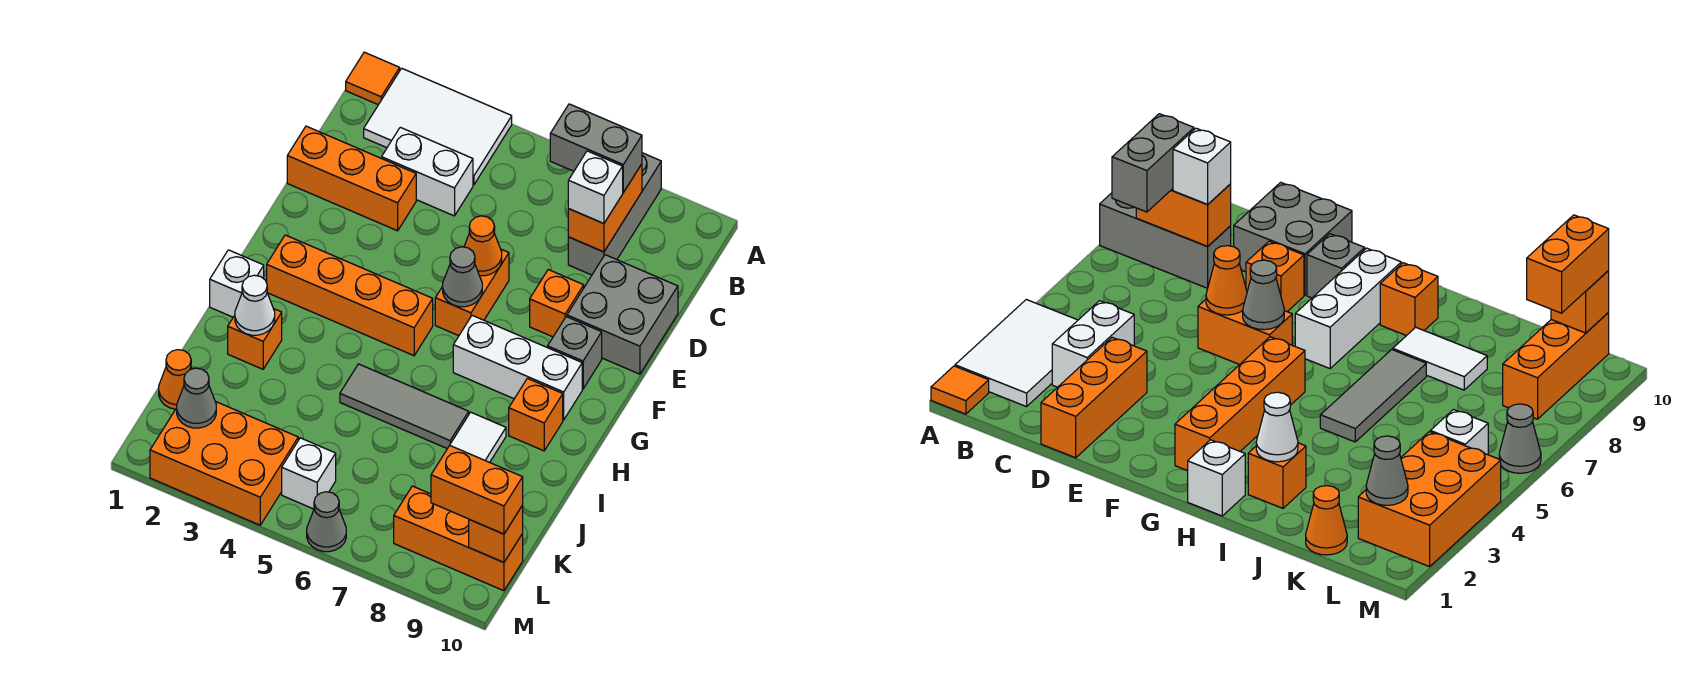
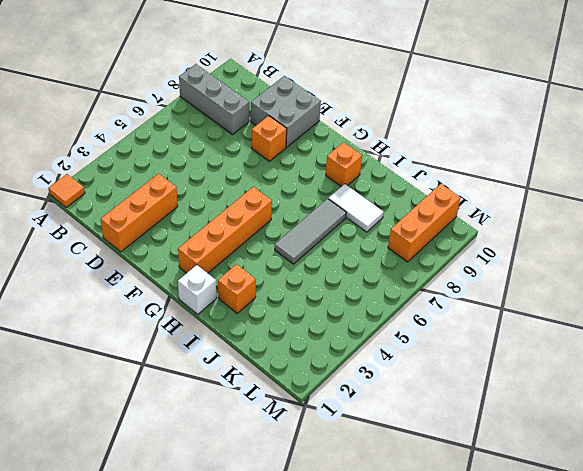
none -> white tile A2:B4 level 1
none -> white brick C3:C4 level 1
none -> orange brick E6:F6 level 1
none -> grey brick F9 level 1

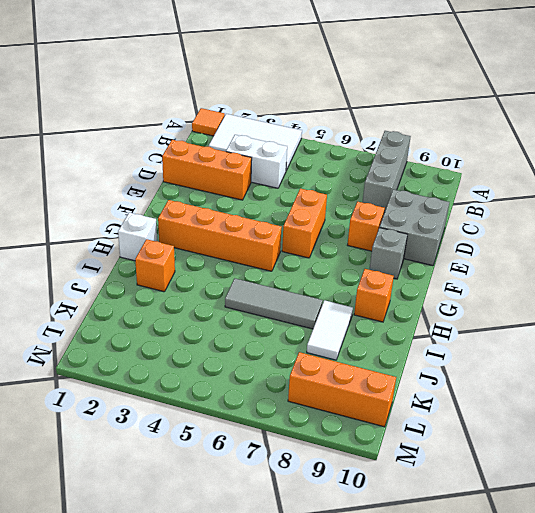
none -> white brick G7:G9 level 1
none -> orange cone K1 level 1
none -> orange brick L2:M4 level 1
none -> white brick L5 level 1

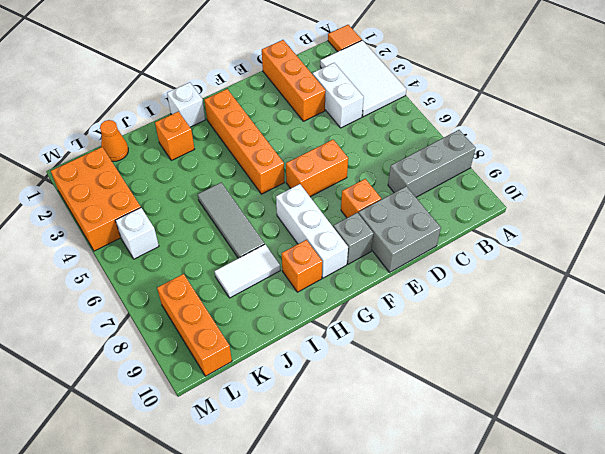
none -> grey cone M6 level 1
none -> orange brick B8:C8 level 2
none -> orange cone E6 level 2
none -> grey cone F6 level 2

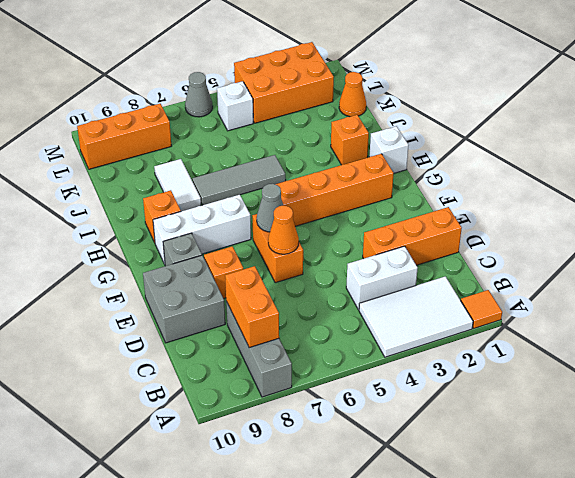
none -> white cone I2 level 2
none -> grey cone L2 level 2
none -> orange brick L10 level 2
none -> grey brick B7:B8 level 3

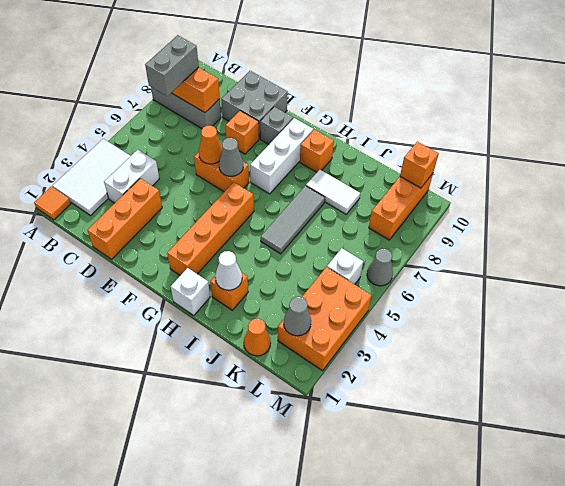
none -> white brick C8 level 3
none -> orange brick L9:L10 level 3

